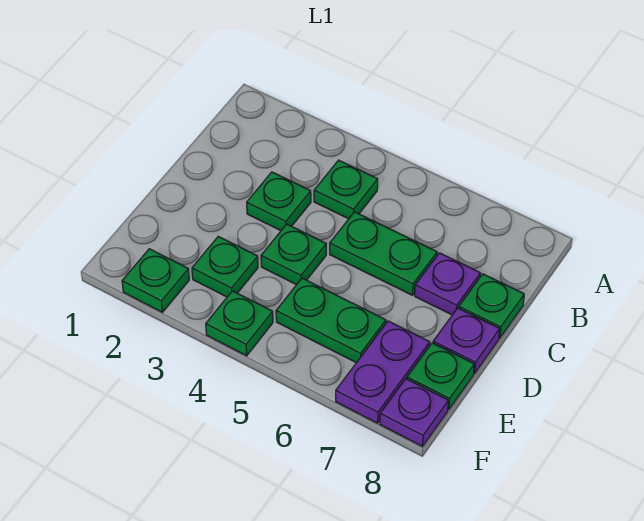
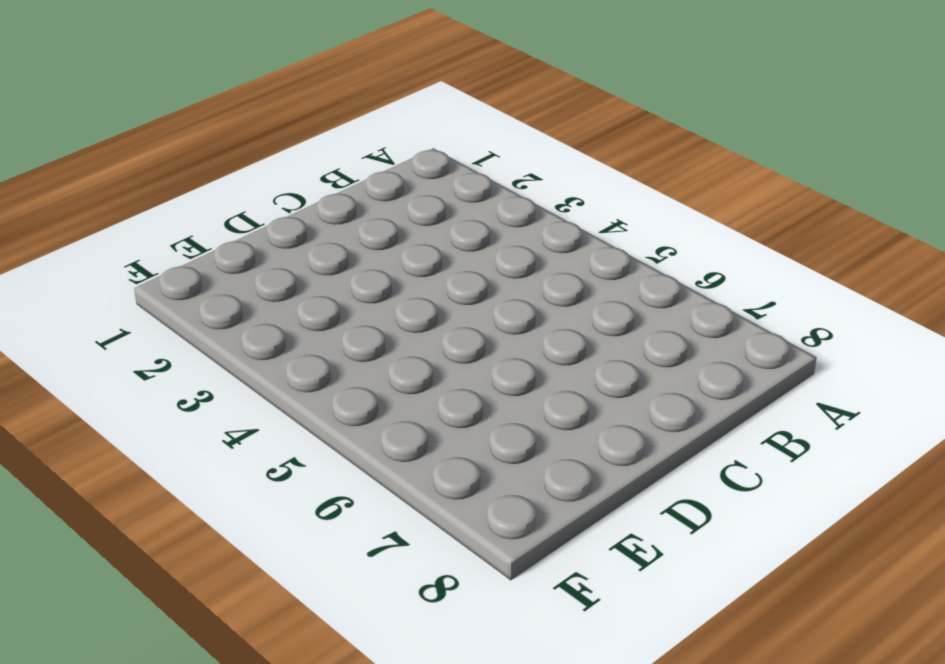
none -> green plate B4 level 1
none -> green plate C3 level 1
none -> green plate C5:C6 level 1

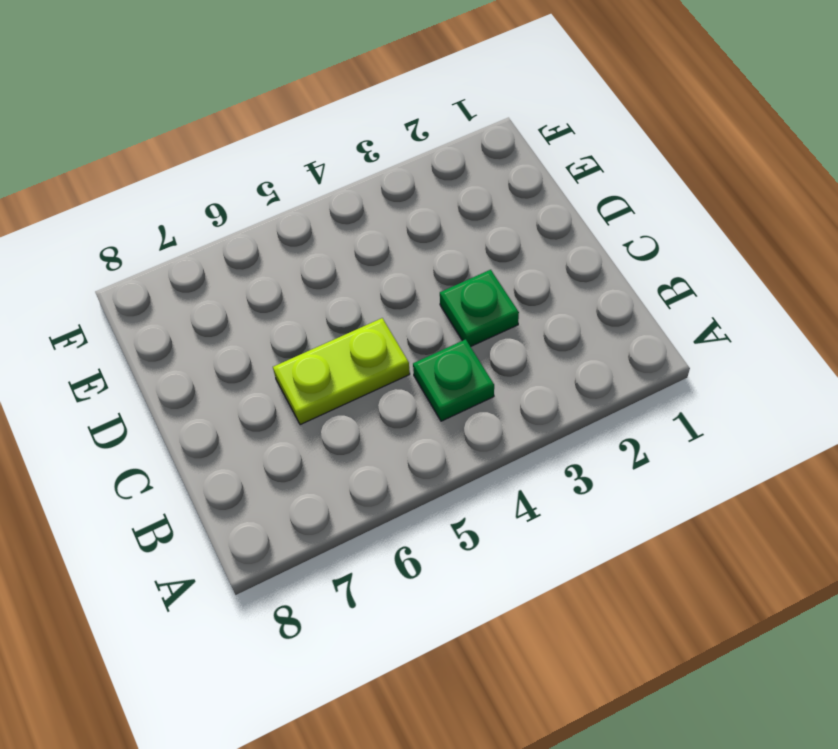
lime plate C5:C6 level 1 -> green plate C5:C6 level 1
none -> purple plate C7 level 1
none -> green plate C8 level 1
none -> green plate D4 level 1

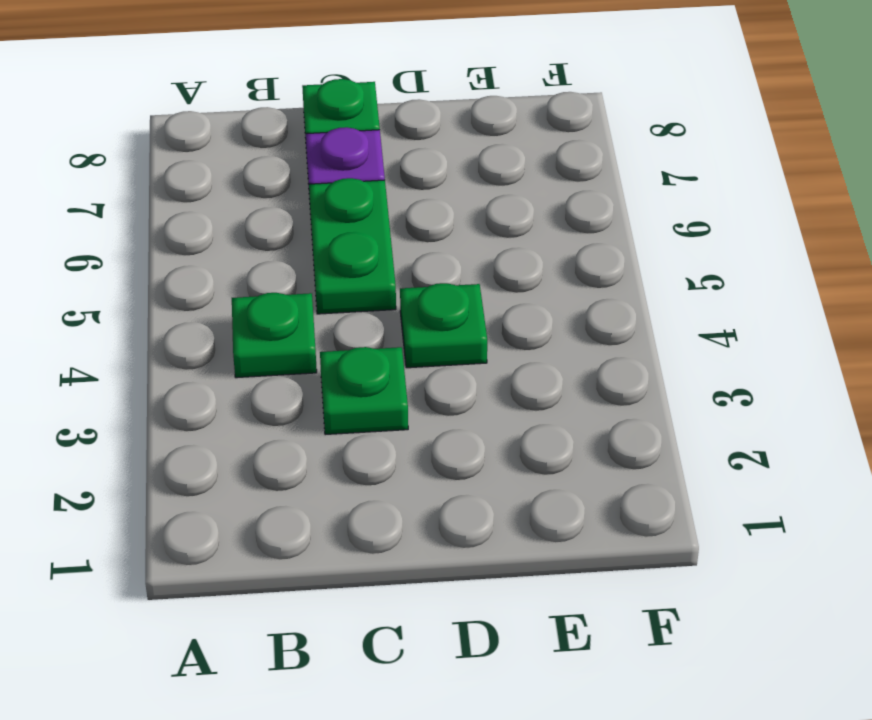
none -> purple plate D8 level 1
none -> green plate E3 level 1
none -> green plate E5:E6 level 1

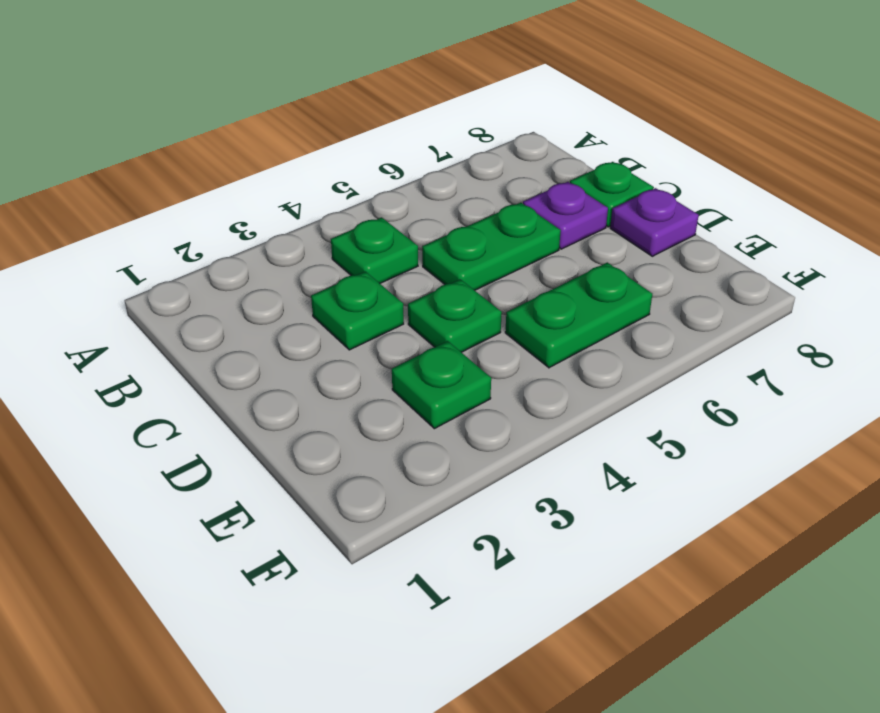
none -> purple plate E7:F7 level 1
none -> green plate E8 level 1
none -> green plate F2 level 1

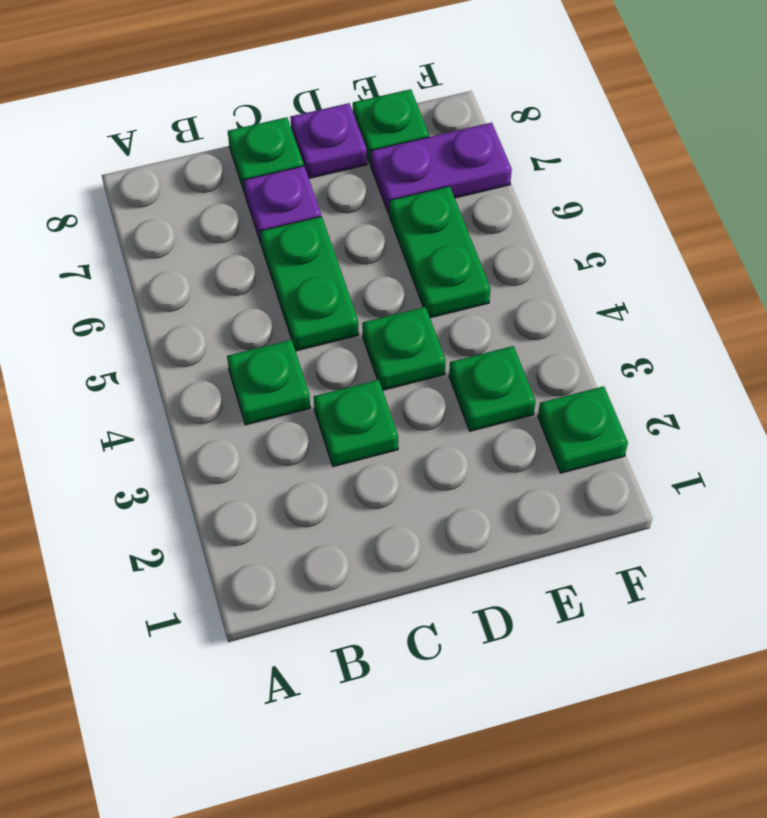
none -> green plate F4 level 1
none -> purple plate F8 level 1

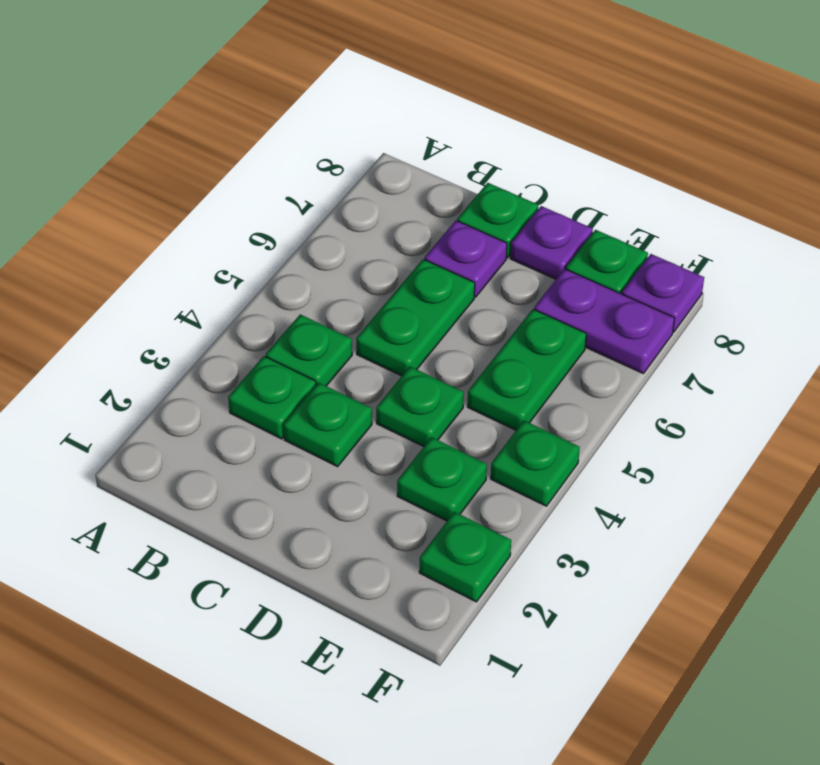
green plate B3 level 1 -> none

